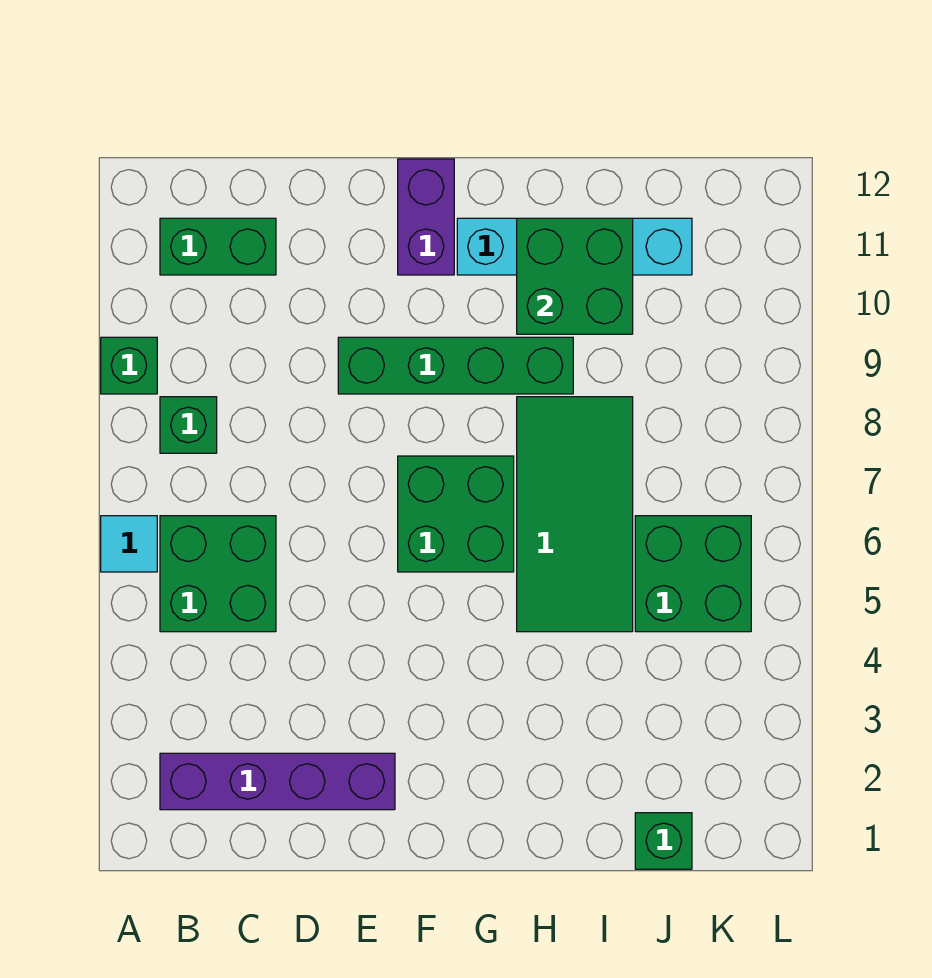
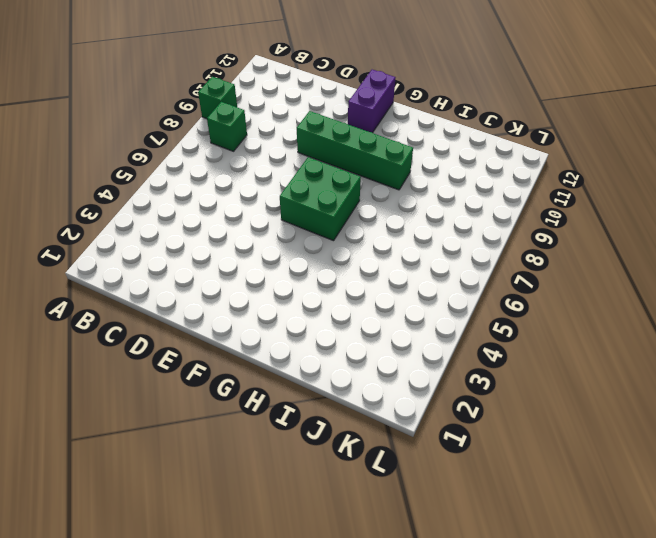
none -> cyan tile A6 level 1
none -> purple brick B2:E2 level 1
none -> green brick B5:C6 level 1

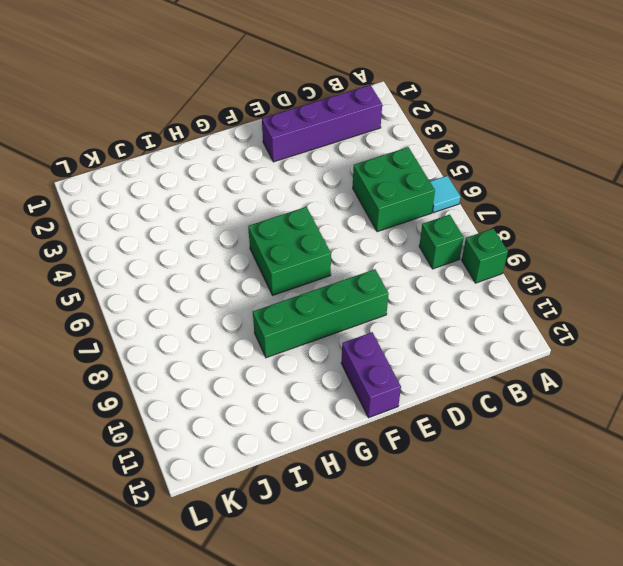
none -> green brick B11:C11 level 1
none -> cyan brick G11:J11 level 1
none -> green tile H5:I8 level 1

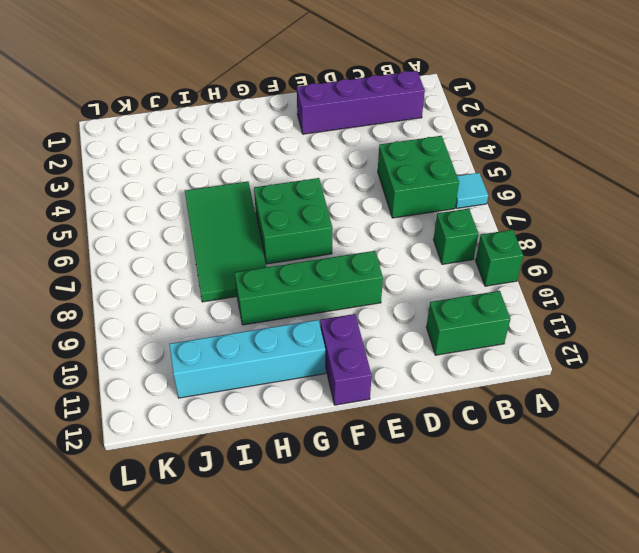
none -> green brick J1 level 1
none -> green brick J5:K6 level 1
none -> green brick H10:I11 level 2

